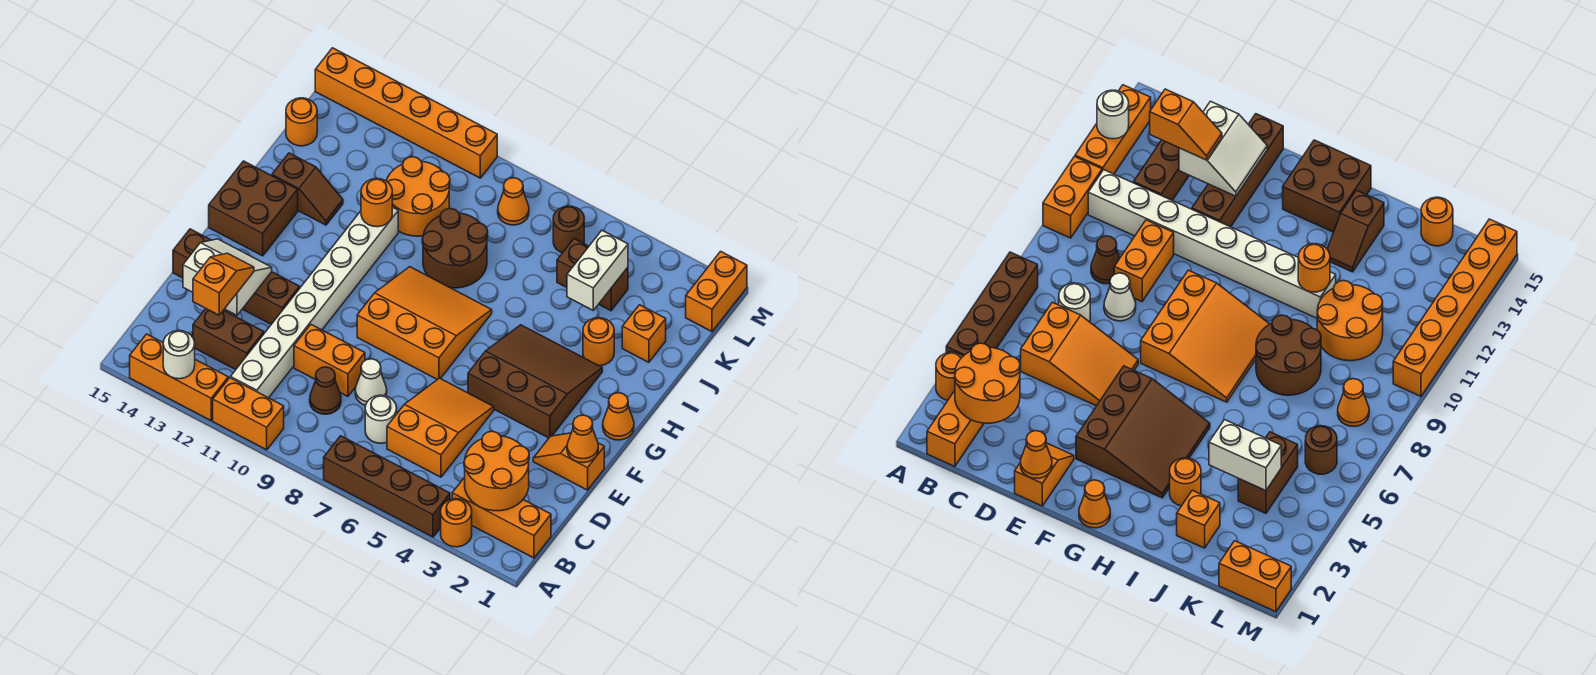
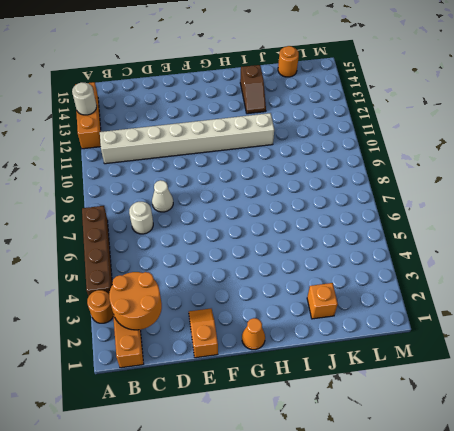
none -> orange brick A10:A11 level 1
none -> orange slope C5:E6 level 1 top C
none -> brown cone C9 level 1
none -> brown brick C12:C13 level 1

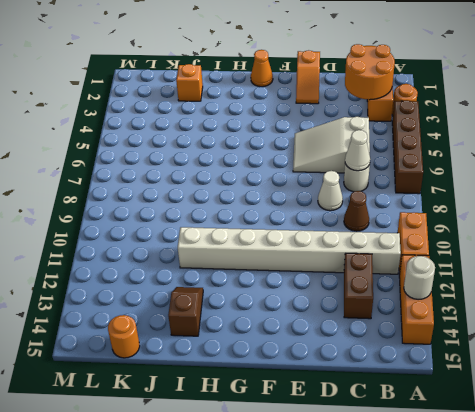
white slope C5:E6 level 1 top C -> orange slope C5:E6 level 1 top C
white cone C7 level 2 -> none
none -> orange brick D9:D10 level 1
none -> brown brick E12:E15 level 1
none -> brown slope F3:H5 level 1 top F
none -> orange slope F7:H9 level 1 top F

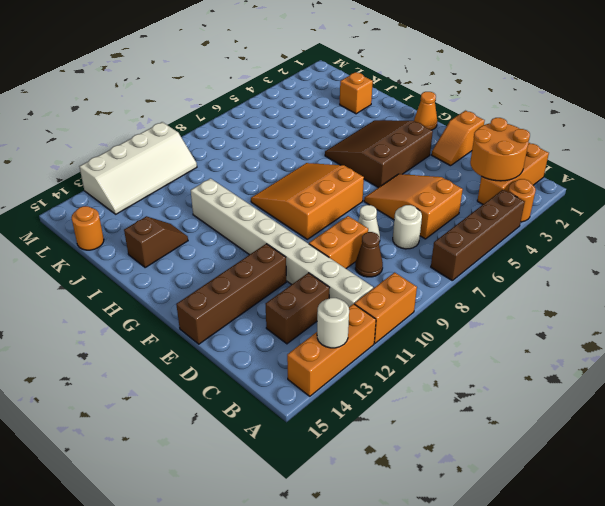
white slope L10:M13 level 1 top M -> orange brick M10:M15 level 1
none -> brown brick G14:H15 level 1
none -> orange round brick I3 level 1
none -> brown round brick I8:J9 level 1
none -> orange round brick J10:K11 level 1

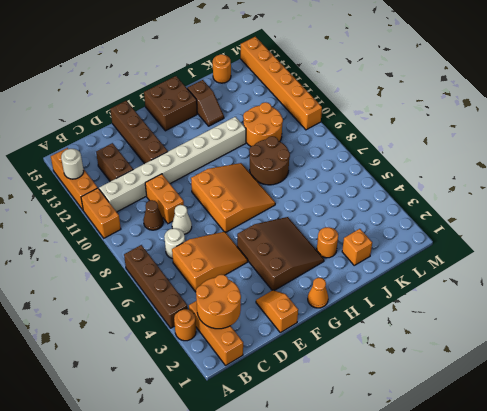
none -> brown brick K4:K5 level 1
none -> orange brick L1:M1 level 1
none -> brown round brick L6 level 1
none -> orange cone L8 level 1

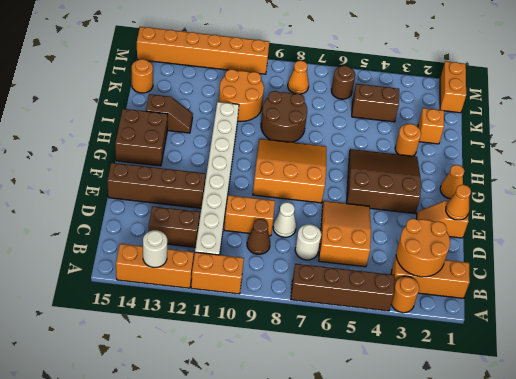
none -> white slope D13:E14 level 2 top D
none -> orange round brick I11 level 2
none -> white brick J4:K4 level 2
none -> orange slope C13:D13 level 3 top C

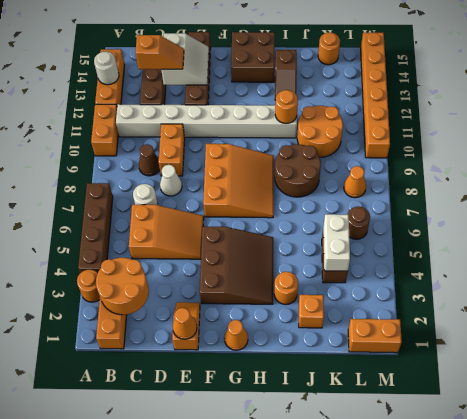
white brick K4:K5 level 2 -> white brick J4:K4 level 2

